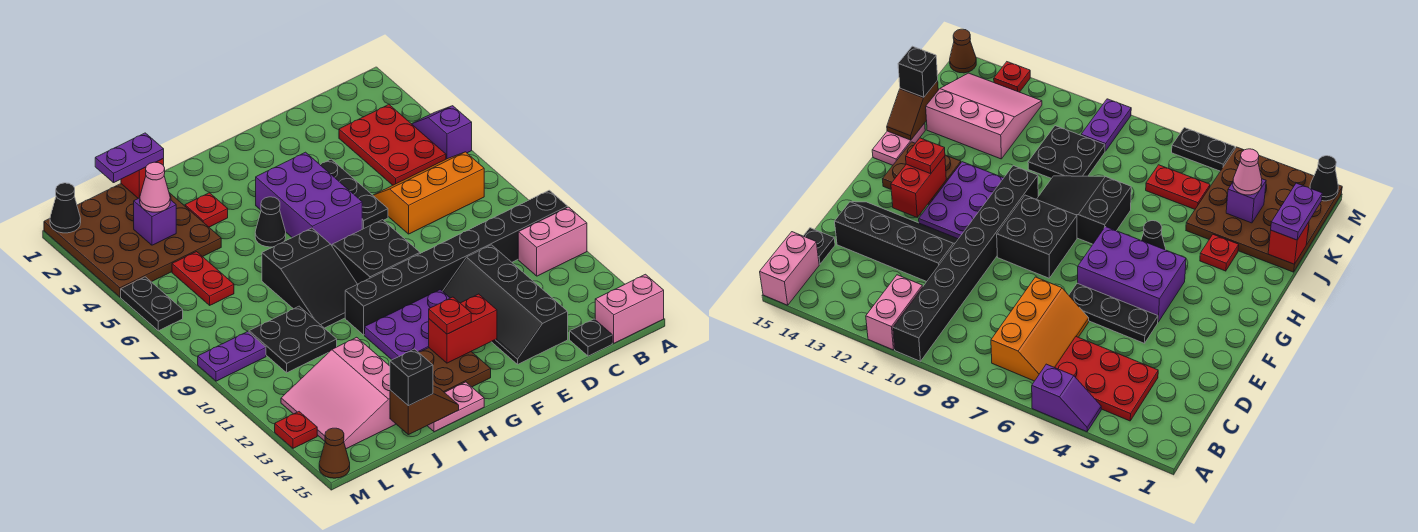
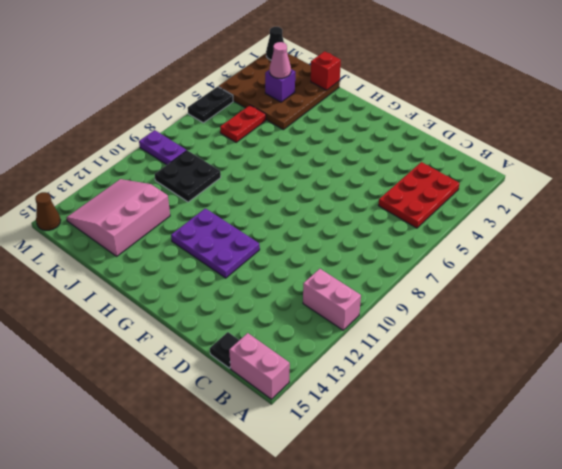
none -> purple slope A4:A5 level 1 top 5
none -> black brick A10:H10 level 1
none -> orange slope B6:D7 level 1 top 7
none -> black slope D11:E14 level 1 top D

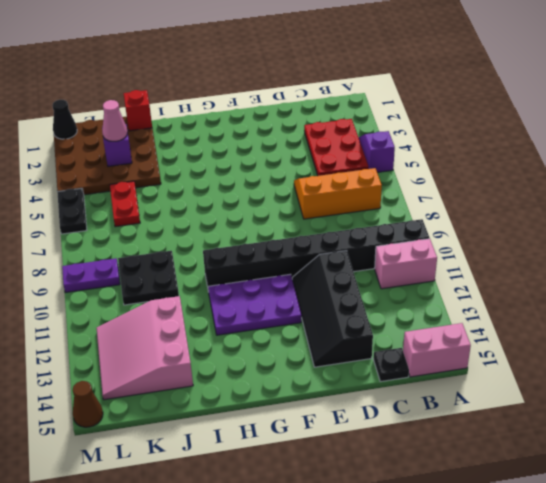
none -> black plate E4:E6 level 1
none -> purple brick F4:G6 level 1
none -> black brick F8:G9 level 1
none -> brown plate G13:H14 level 1

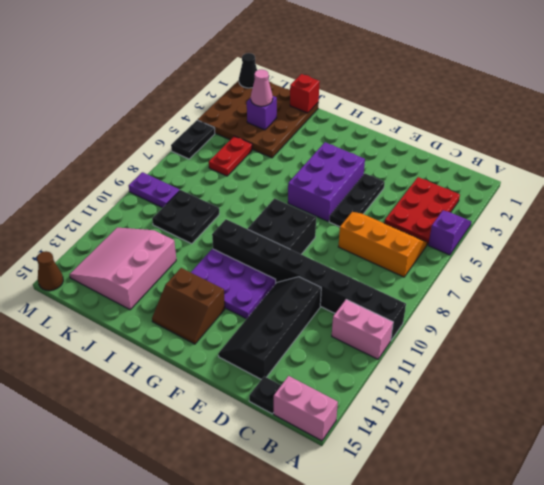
brown slope G13:H14 level 1 top 13 -> brown plate G13:H14 level 1
none -> black cone H5 level 1
none -> black slope H7:I9 level 1 top 7
none -> pink plate H15:I15 level 1
none -> red plate I3 level 1

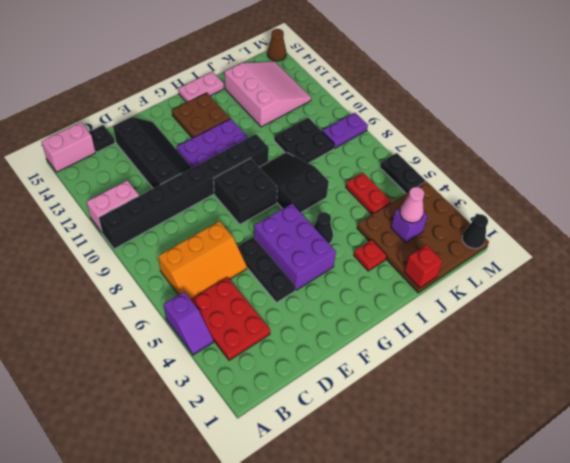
none -> red plate M13 level 1
none -> red brick F13:G13 level 2
none -> brown slope I15:J15 level 2 top J
none -> red plate G13 level 3

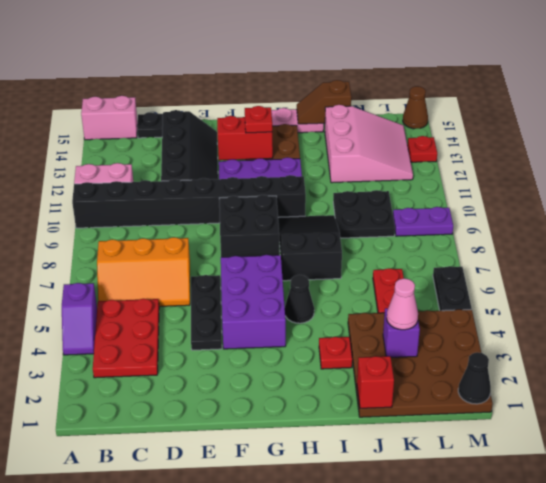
none -> purple plate J1:K1 level 3
none -> black brick J15 level 3

